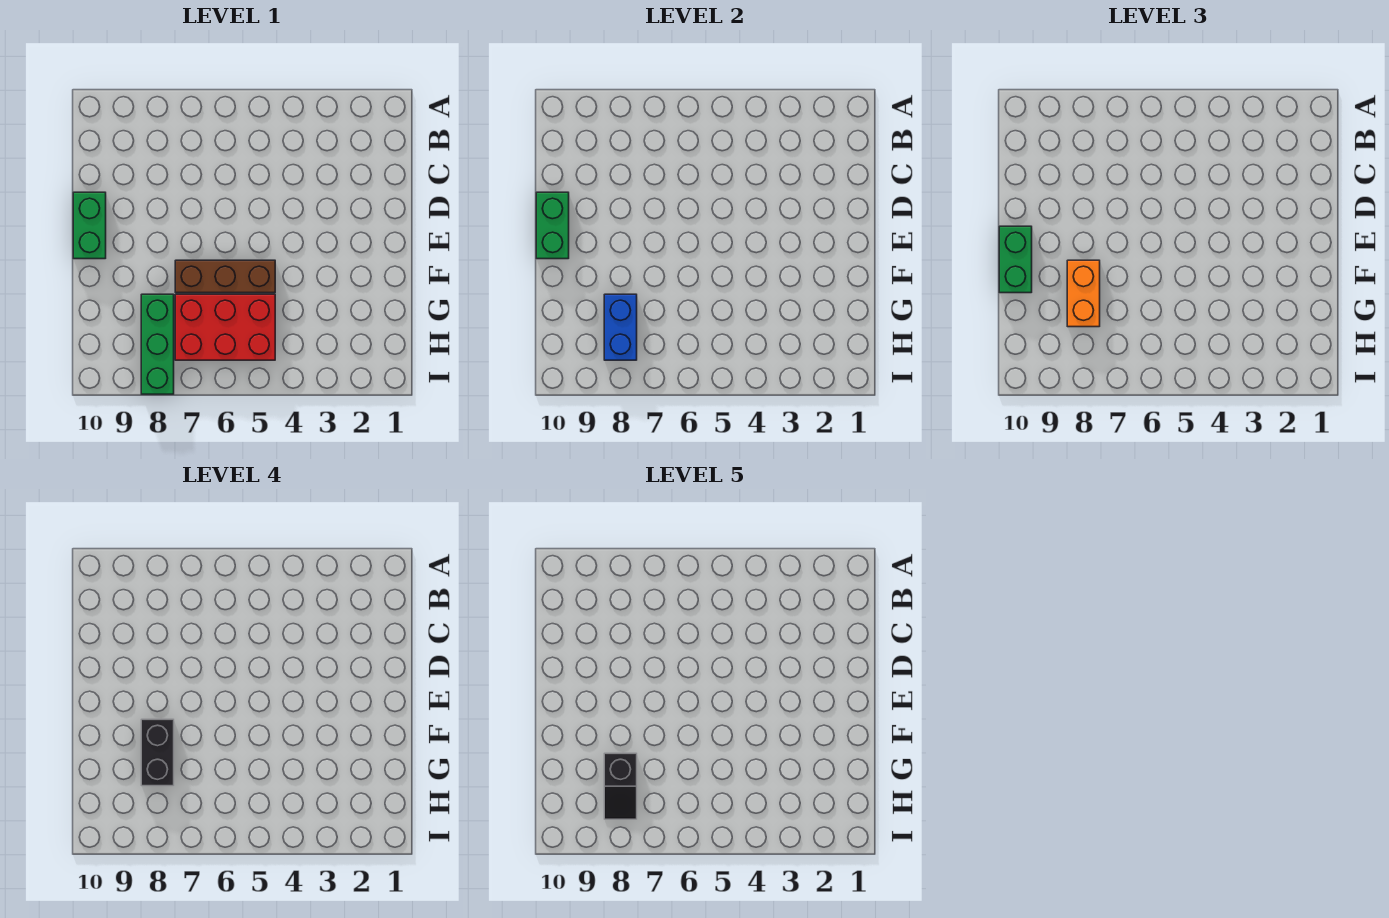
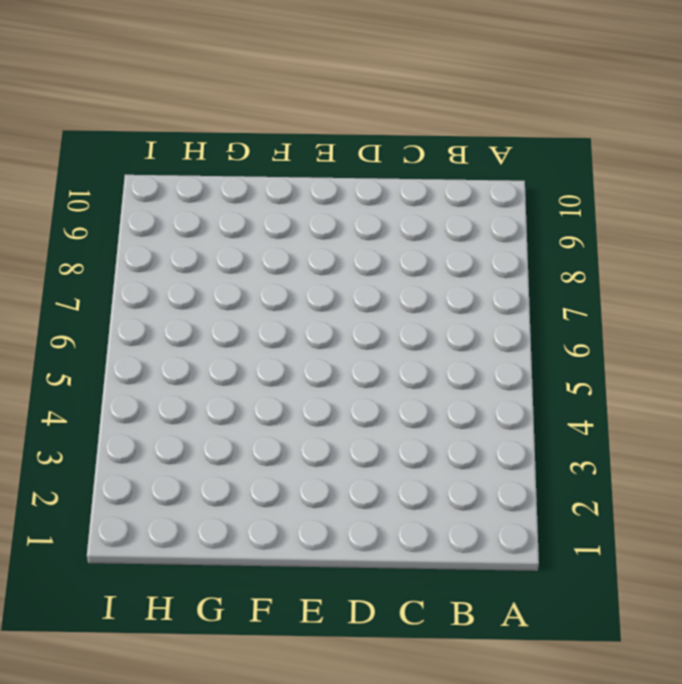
none -> green brick D10:E10 level 1
none -> brown brick F5:F7 level 1

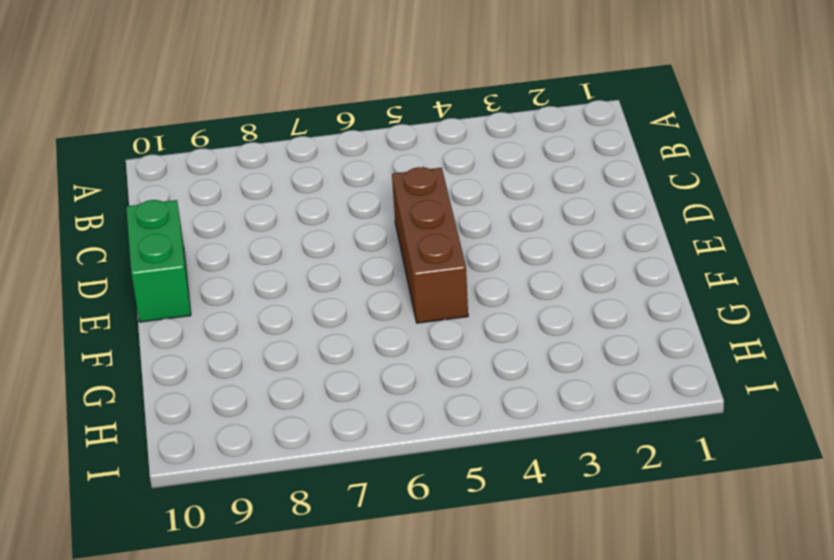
brown brick D5:F5 level 1 -> brown brick F5:F7 level 1
none -> red brick G5:H7 level 1
none -> green brick G8:I8 level 1

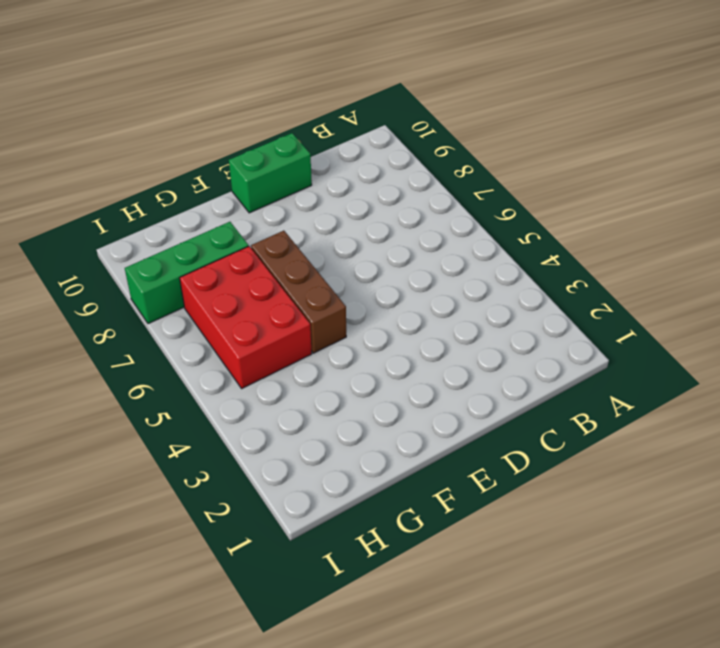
none -> green brick D10:E10 level 2
none -> blue brick G8:H8 level 2

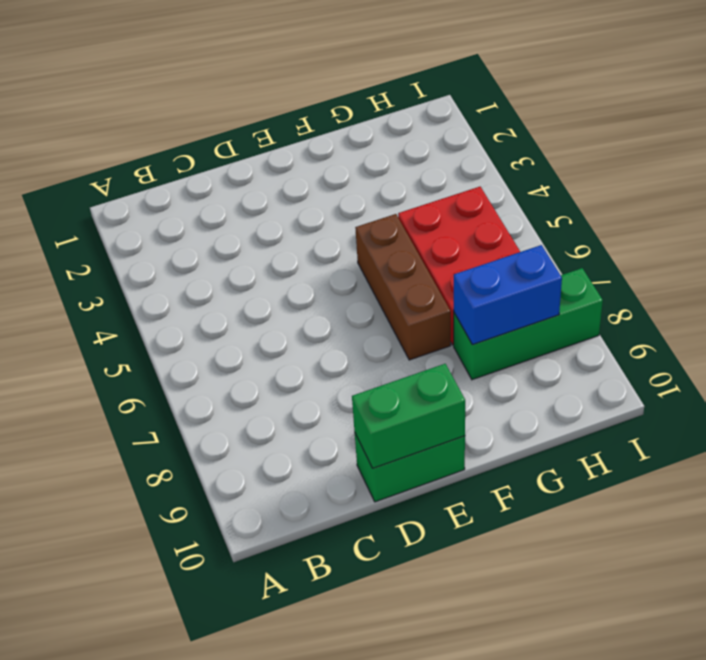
none -> green brick E10:F10 level 3
none -> orange brick F8:G8 level 3

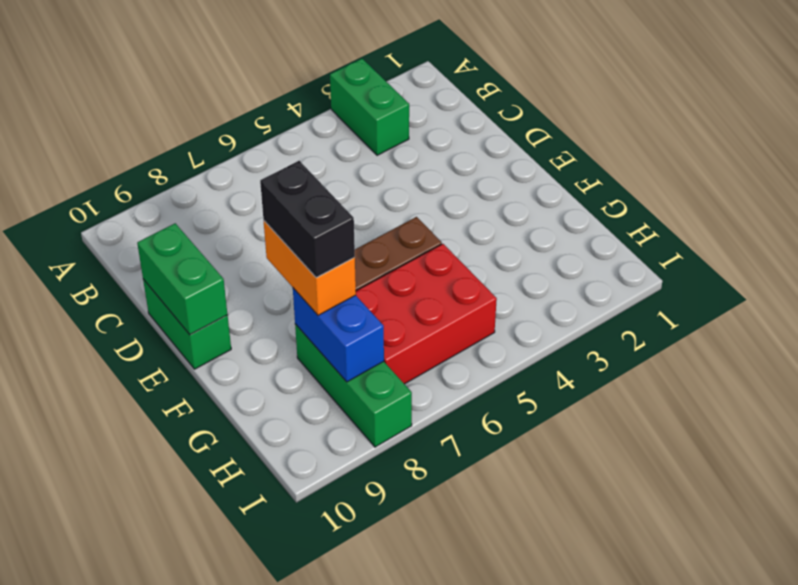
green brick A3:B3 level 1 -> green brick E10:F10 level 3
none -> black slope G8:H8 level 5 top G

